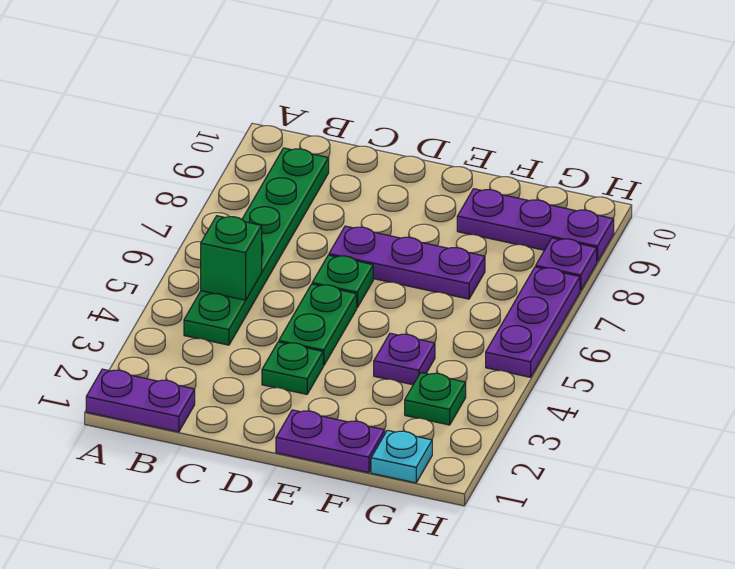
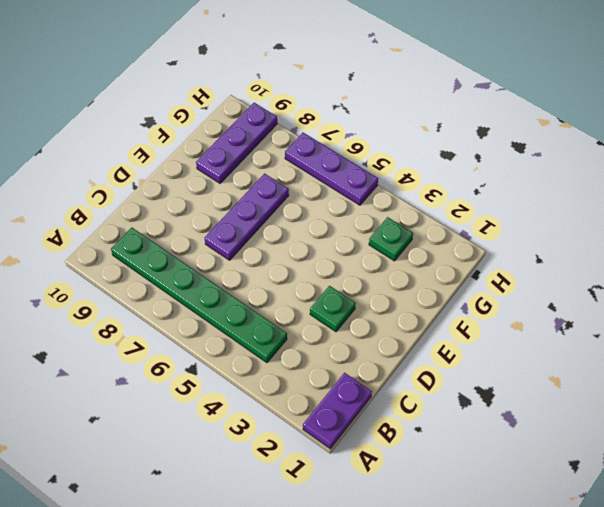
none -> green plate D4:D5 level 1
none -> green plate D6 level 1
none -> purple plate E1:F1 level 1

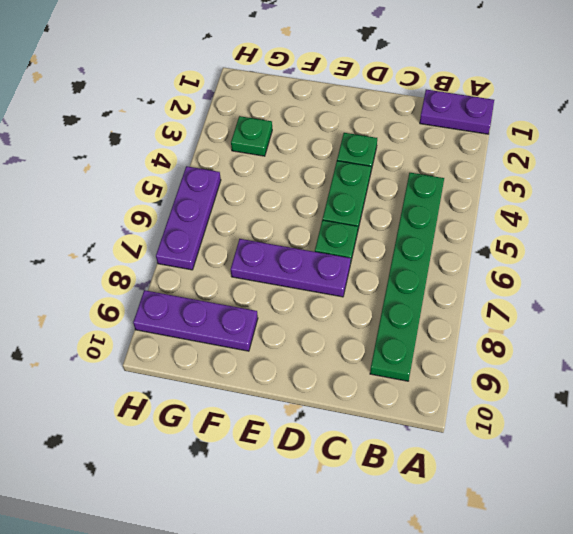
none -> purple plate E1:F1 level 1
none -> purple plate F4 level 1
none -> cyan plate G1 level 1

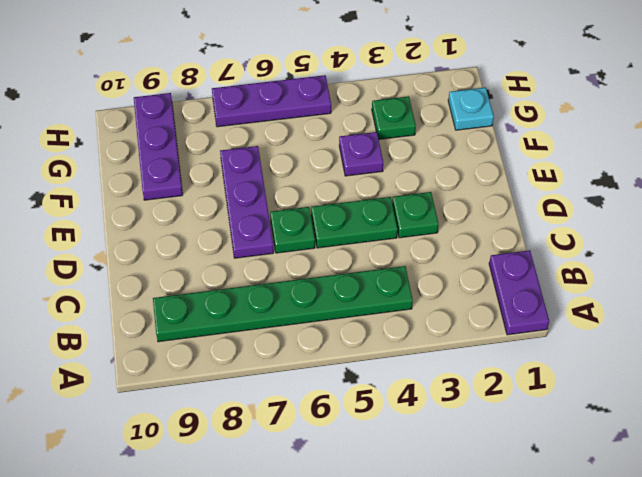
none -> purple plate E1:F1 level 1
none -> purple plate H8 level 1
none -> green brick B5 level 2

